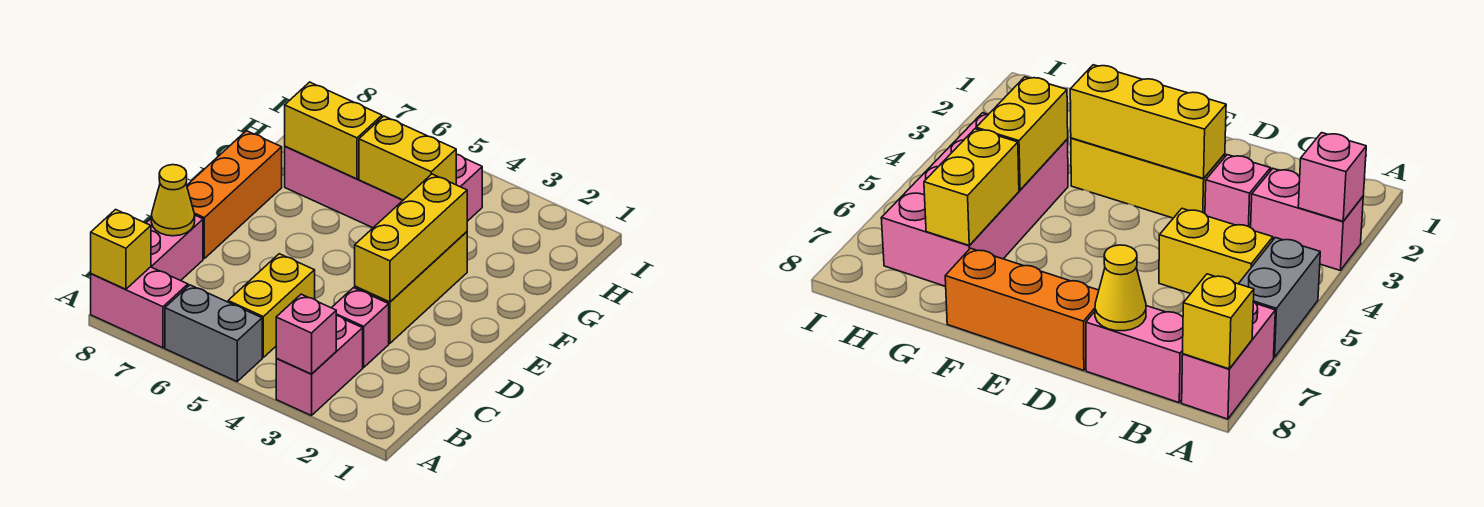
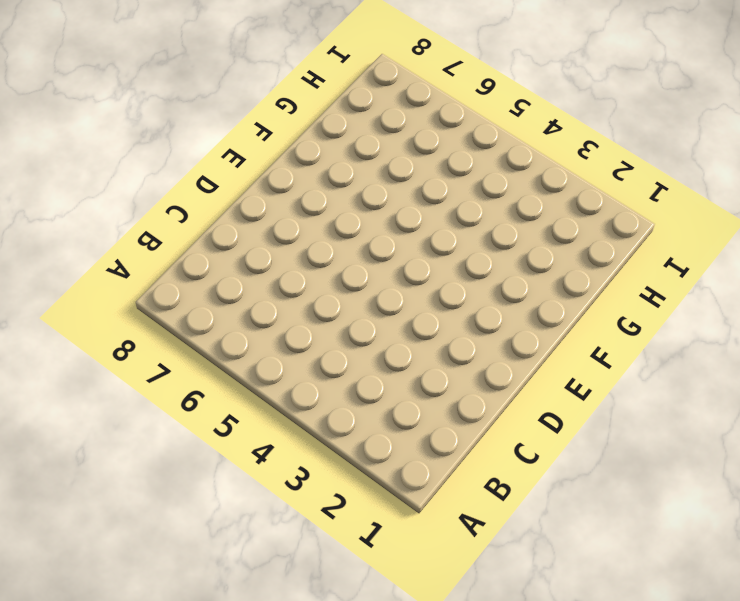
none -> pink brick A3:B3 level 1
none -> grey brick A5:A6 level 1
none -> pink brick A7:A8 level 1

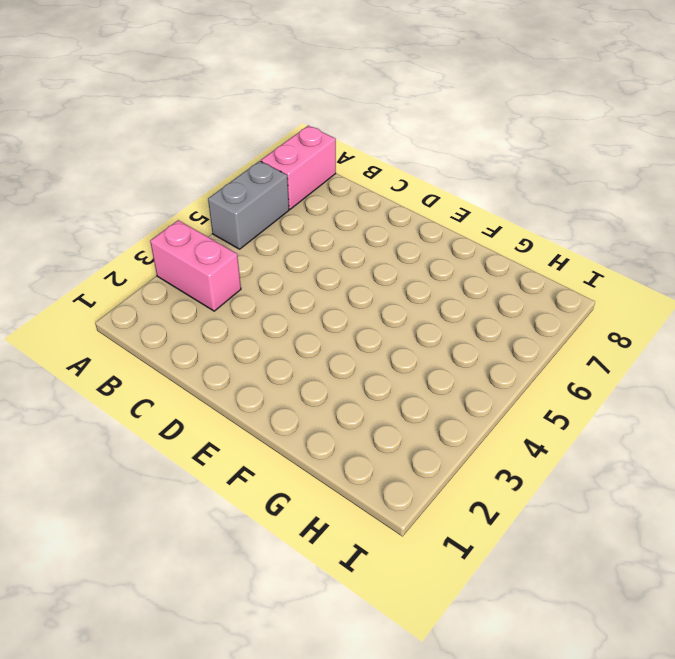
none -> yellow brick B5:C5 level 1
none -> pink brick B8:C8 level 1
none -> pink brick C3 level 1

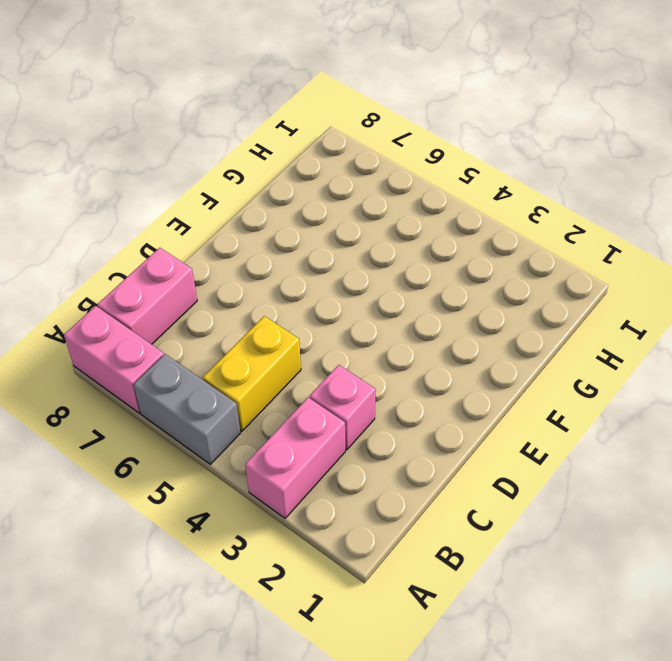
none -> yellow brick D3:F3 level 1
none -> orange brick D8:F8 level 1
none -> pink brick G4:H7 level 1

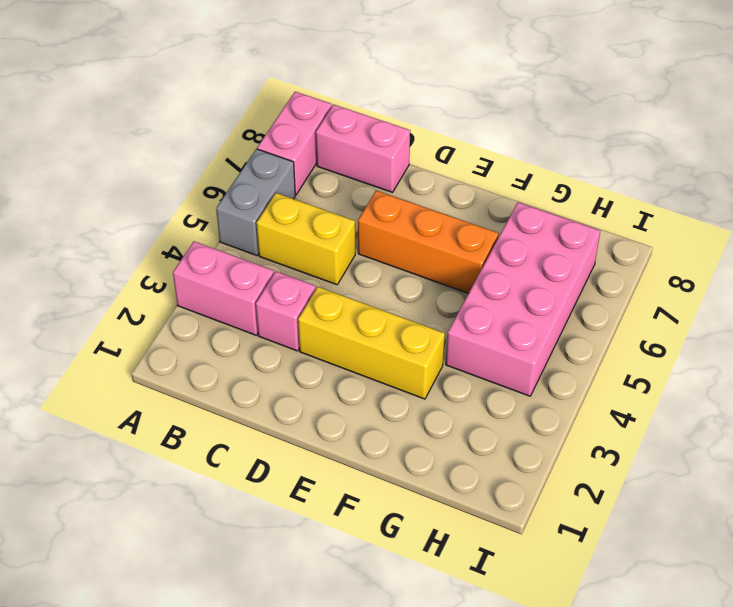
orange brick D6:F6 level 1 -> orange brick D8:F8 level 1
none -> pink brick A3 level 2
none -> yellow brick A8 level 2
none -> yellow cone C8 level 2

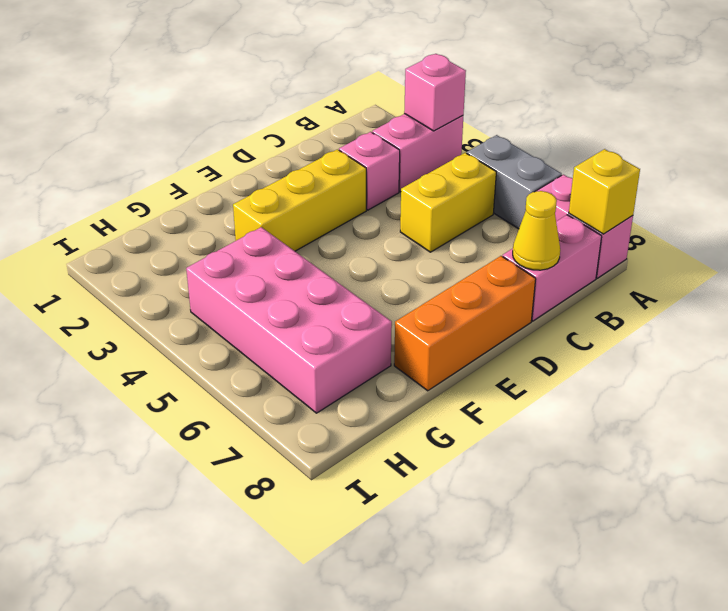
none -> yellow brick D3:F3 level 2
none -> yellow brick G4:G5 level 2
none -> yellow brick G6:G7 level 2

